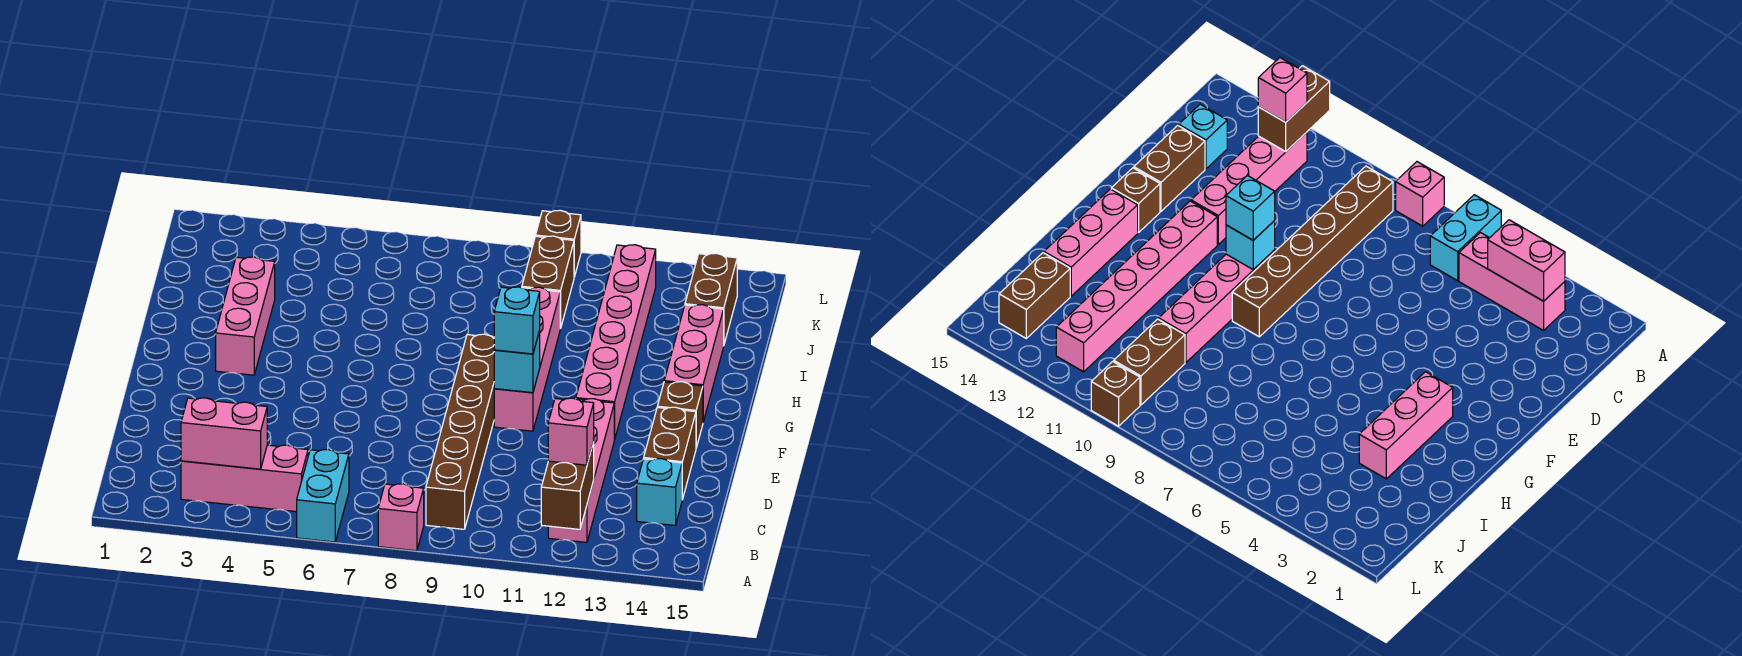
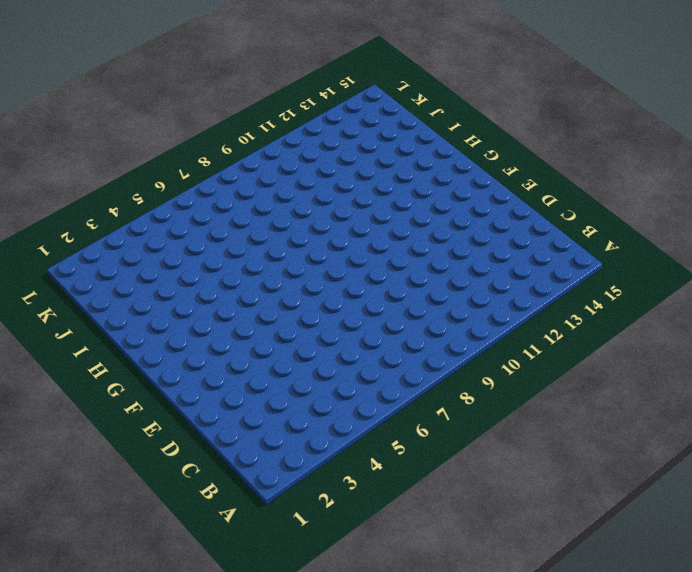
none -> cyan brick A6:B6 level 1
none -> pink brick A8 level 1
none -> pink brick B3:B5 level 1

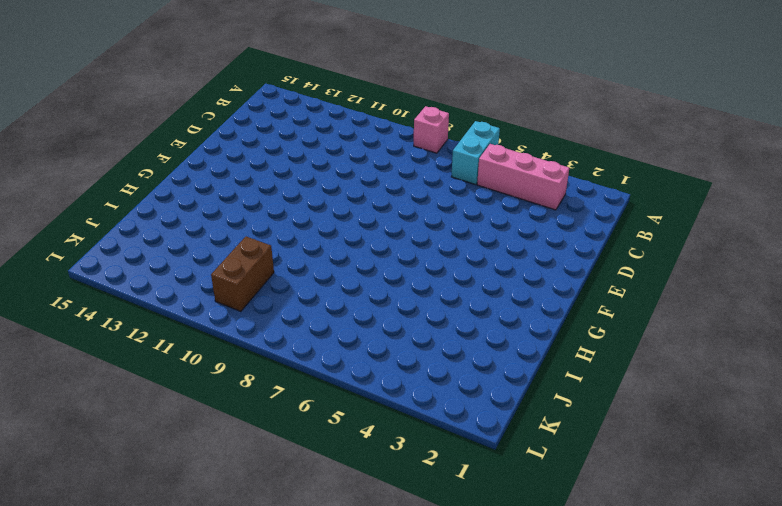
none -> brown brick B9:G9 level 1
none -> pink brick B12:E12 level 1
none -> cyan brick C14 level 1

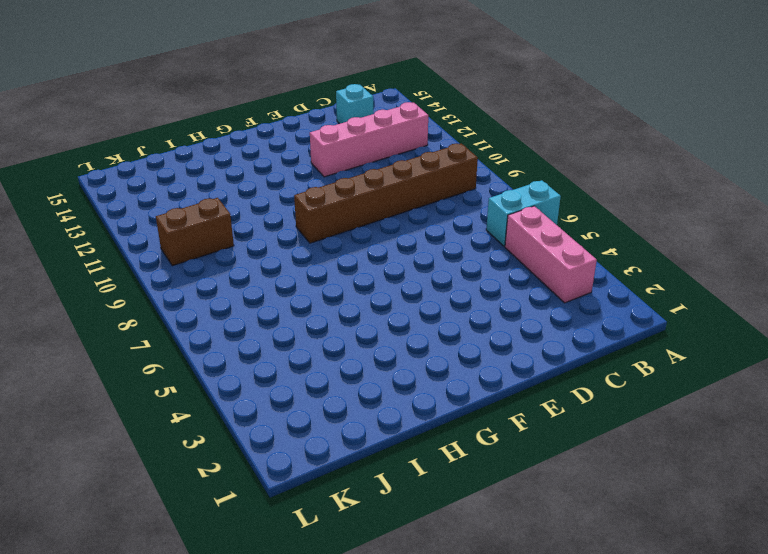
none -> pink brick A8 level 1
none -> brown brick D14:E14 level 1
none -> pink brick F10:I10 level 1

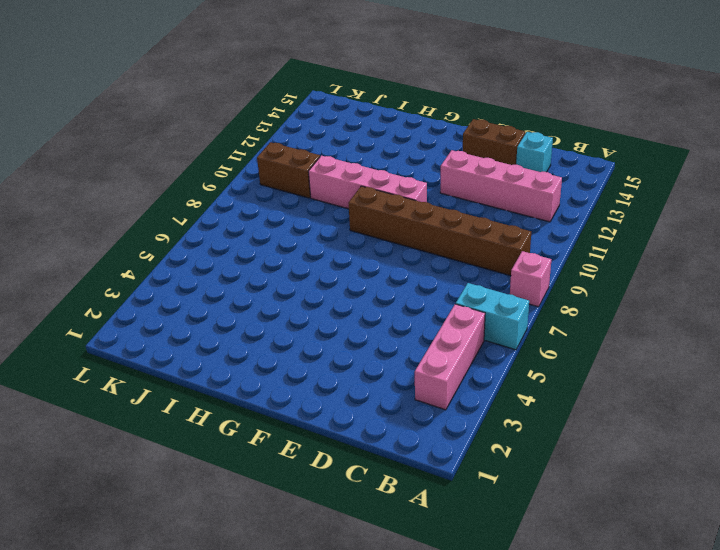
none -> pink brick F12:K12 level 1
none -> brown brick F14 level 1
none -> pink brick G3:I3 level 1

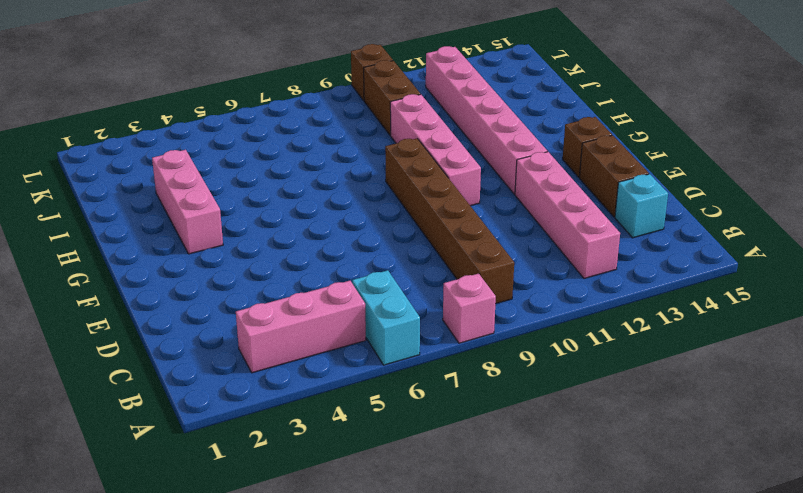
none -> pink brick G14:I14 level 1
none -> brown brick J14:K14 level 1
none -> brown brick A12:B12 level 2

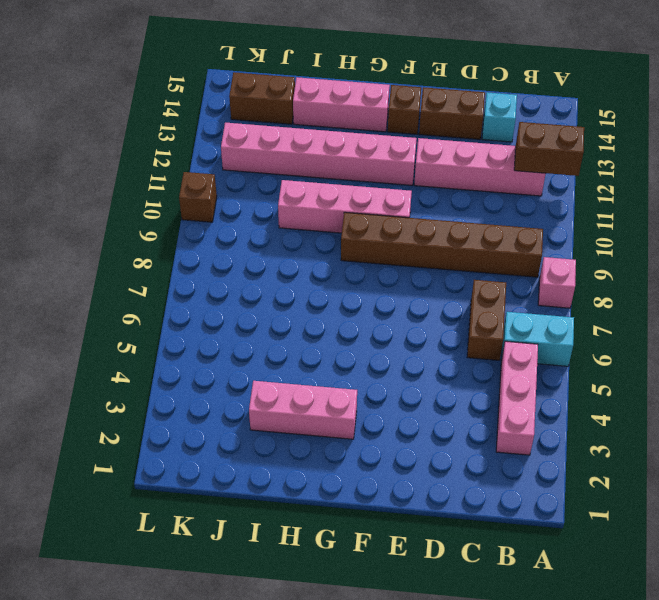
brown brick C6:C7 level 1 -> brown brick J10:K10 level 1
none -> pink brick B3:B4 level 2
none -> cyan brick F10 level 2
none -> pink brick B12 level 3

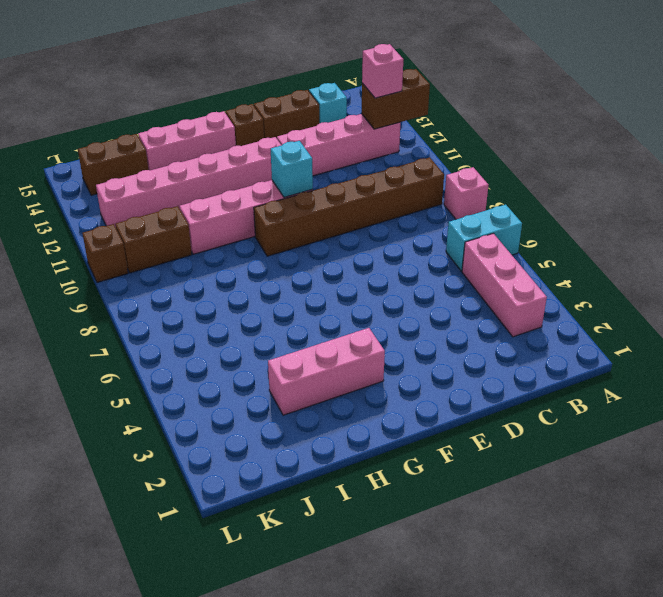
none -> pink brick B3:B4 level 2
none -> cyan brick F10 level 3

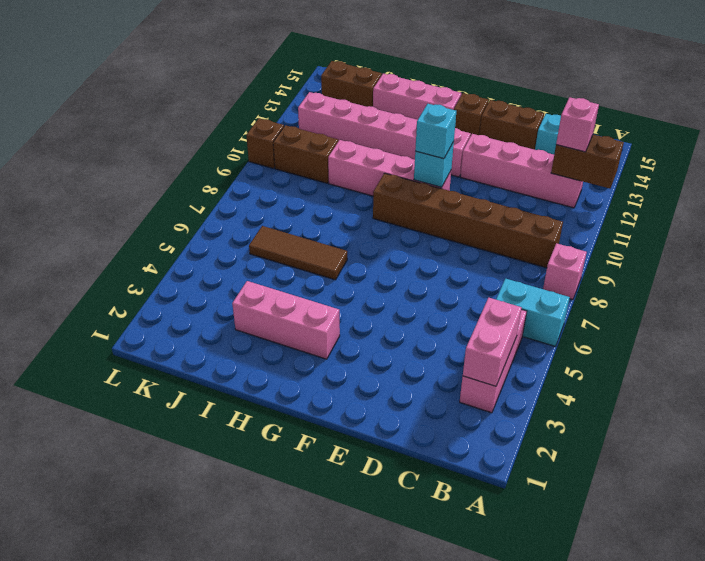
brown tile H6:J6 level 1 -> none

